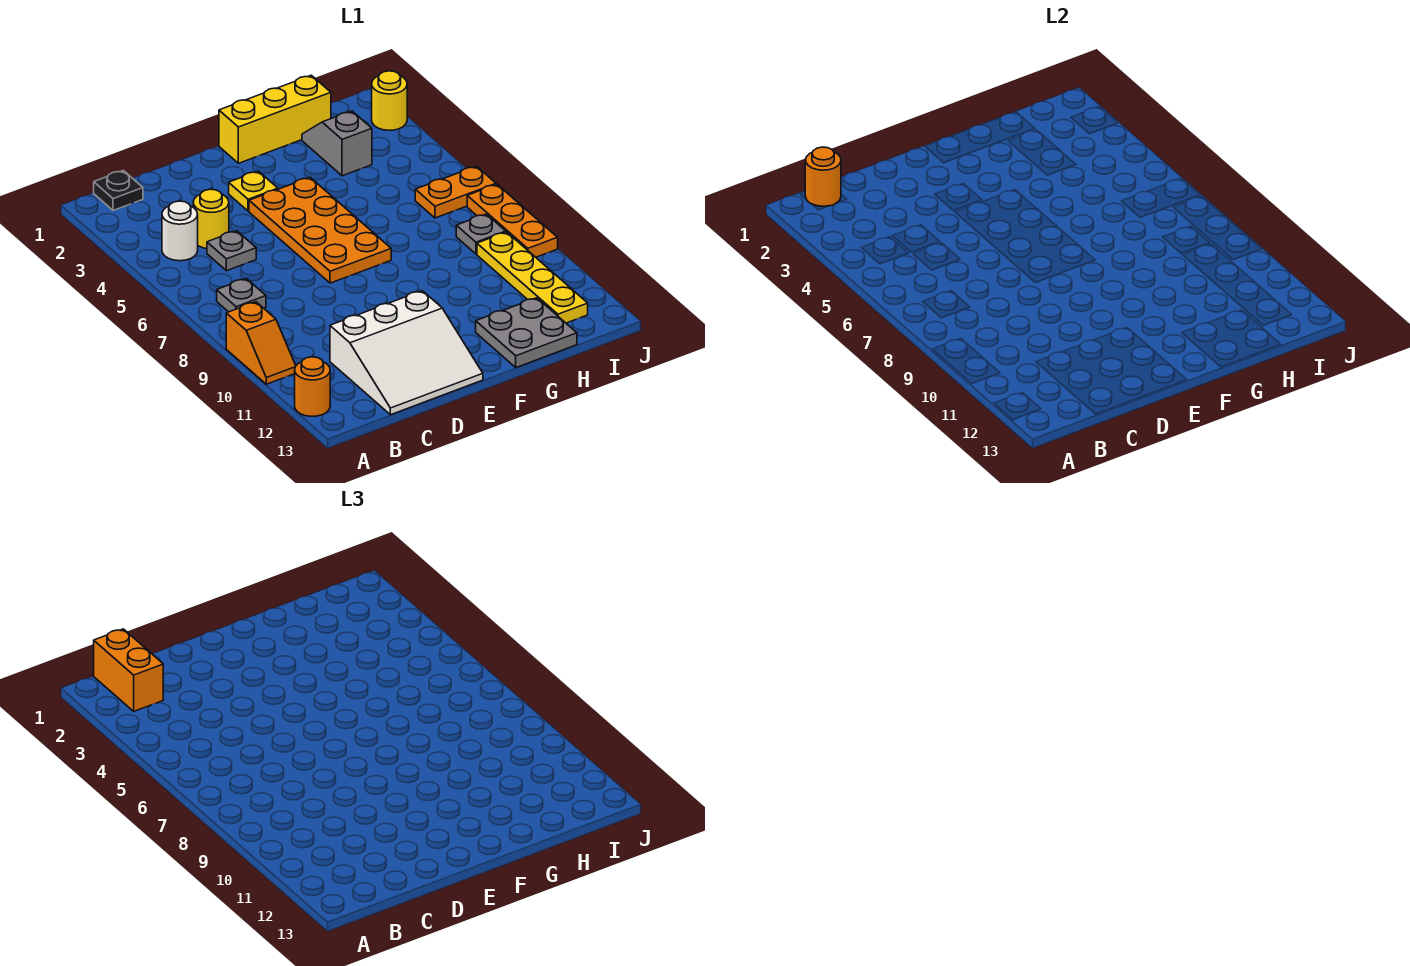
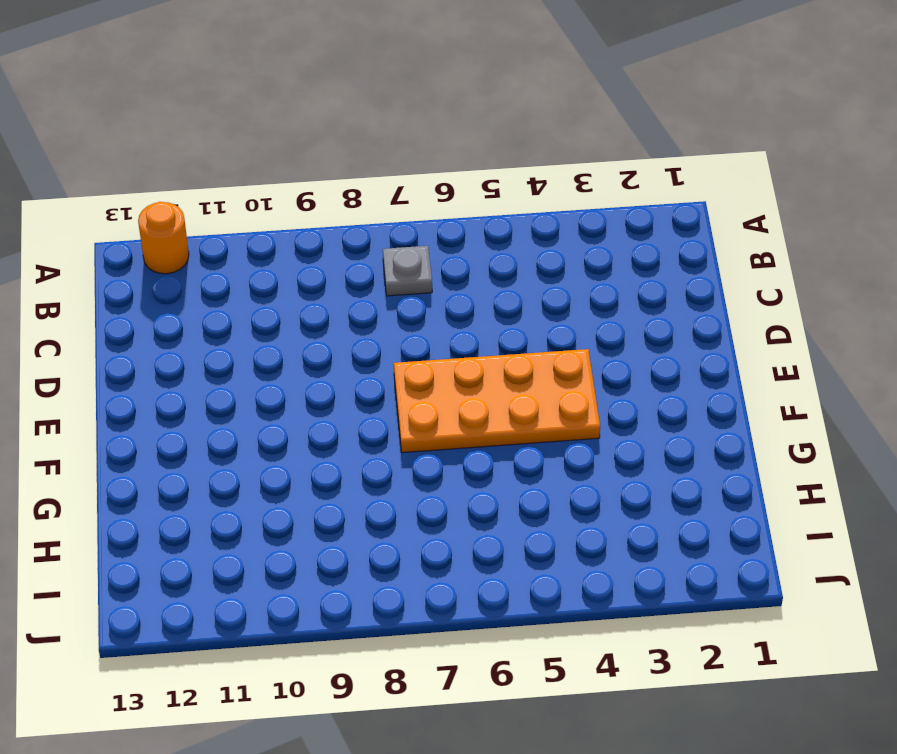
none -> orange slope A9:A10 level 1 top 9
none -> black plate B1 level 1
none -> white round brick B4 level 1

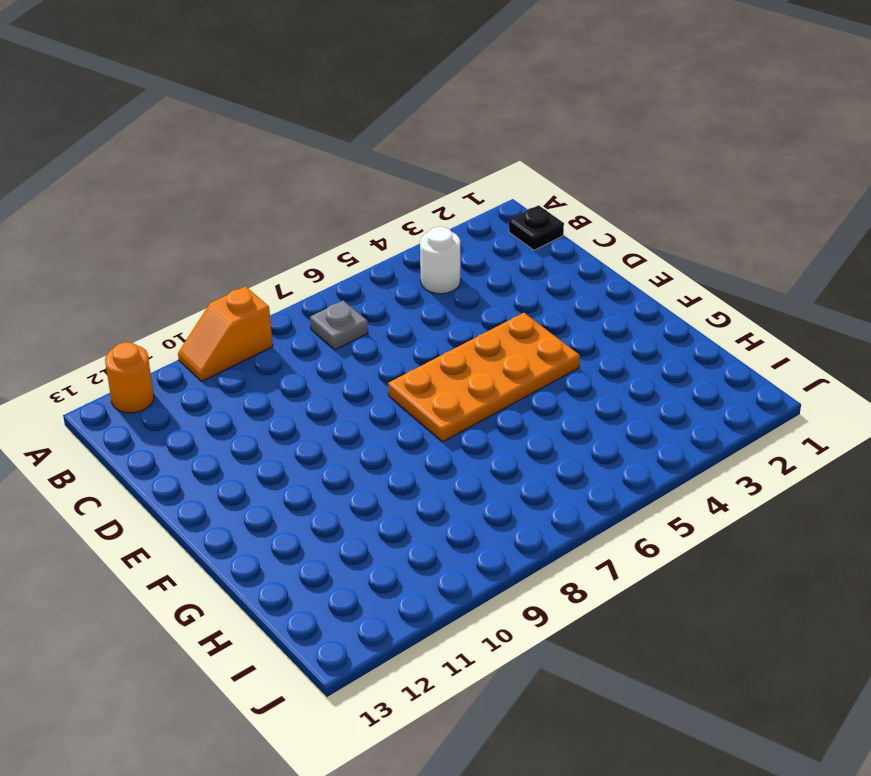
none -> yellow round brick C4 level 1
none -> grey plate C5 level 1
none -> white slope C11:E13 level 1 top 11

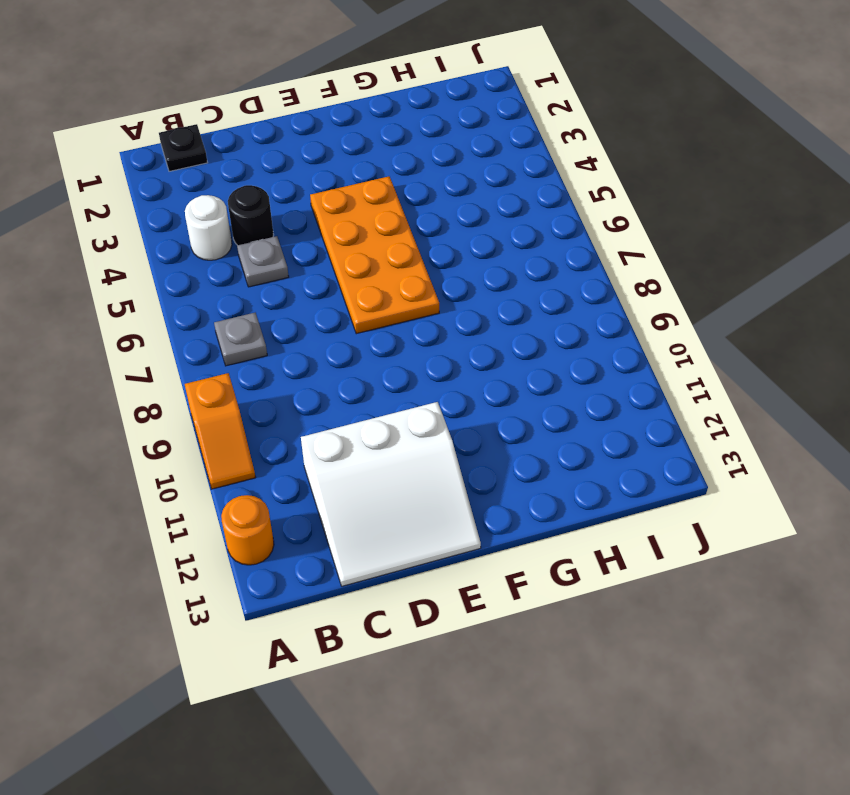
black round brick C4 level 1 -> yellow round brick C4 level 1
none -> yellow plate E3 level 1
none -> yellow brick F1:H1 level 1
none -> grey plate G12:H13 level 1

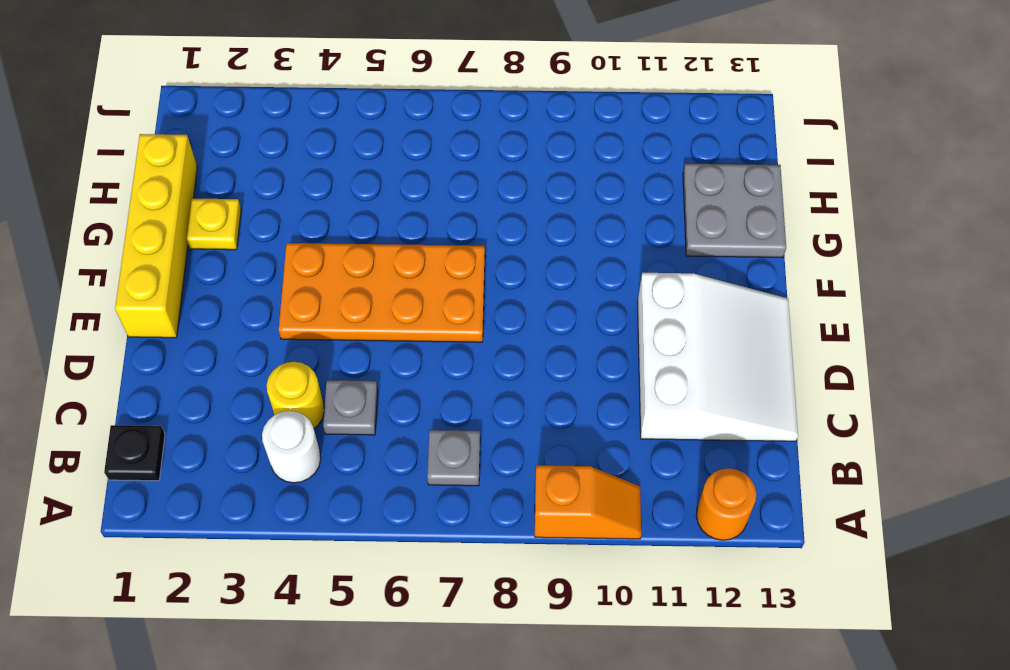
yellow brick E1:H1 level 1 -> yellow brick F1:H1 level 1
yellow plate G2 level 1 -> yellow plate E3 level 1
none -> grey slope H2:H3 level 1 top 3
none -> orange plate I6:J6 level 1
none -> grey plate I8 level 1

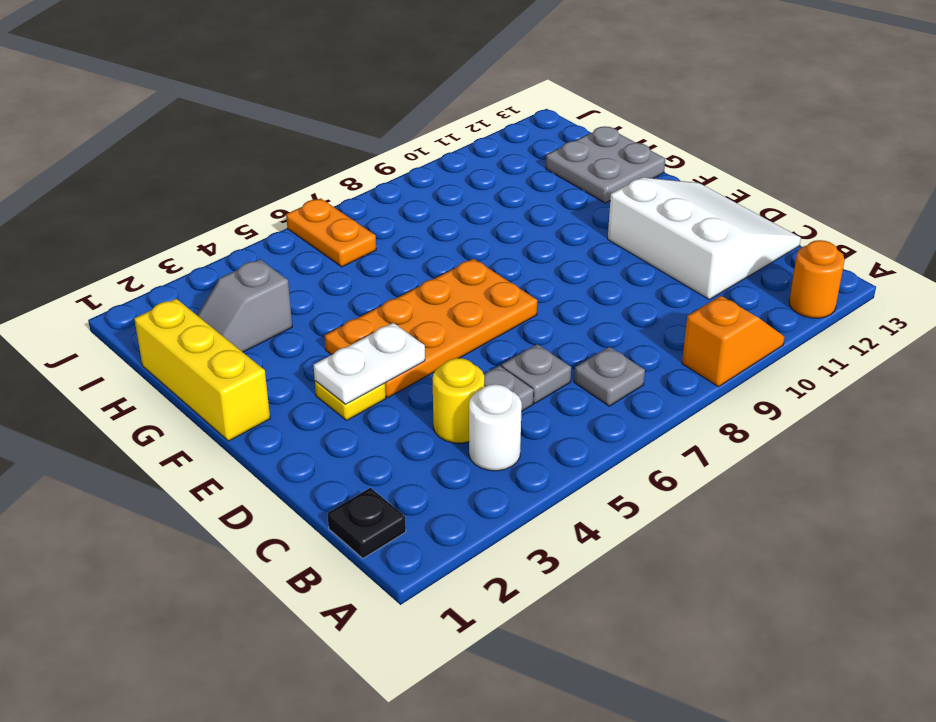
grey plate C6 level 1 -> grey plate I8 level 1
white plate E3:E4 level 2 -> none
none -> yellow plate I9:I12 level 1
none -> yellow round brick J2 level 1
none -> orange plate J7:J9 level 1

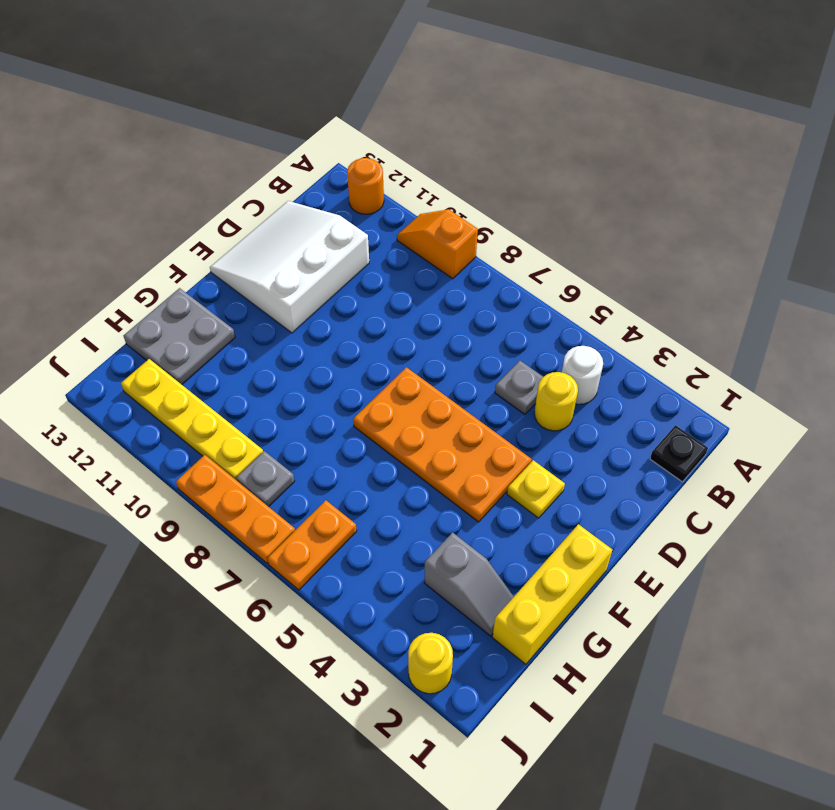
none -> grey plate B7 level 1
none -> orange round brick B1 level 2
none -> orange brick B1:B2 level 3

